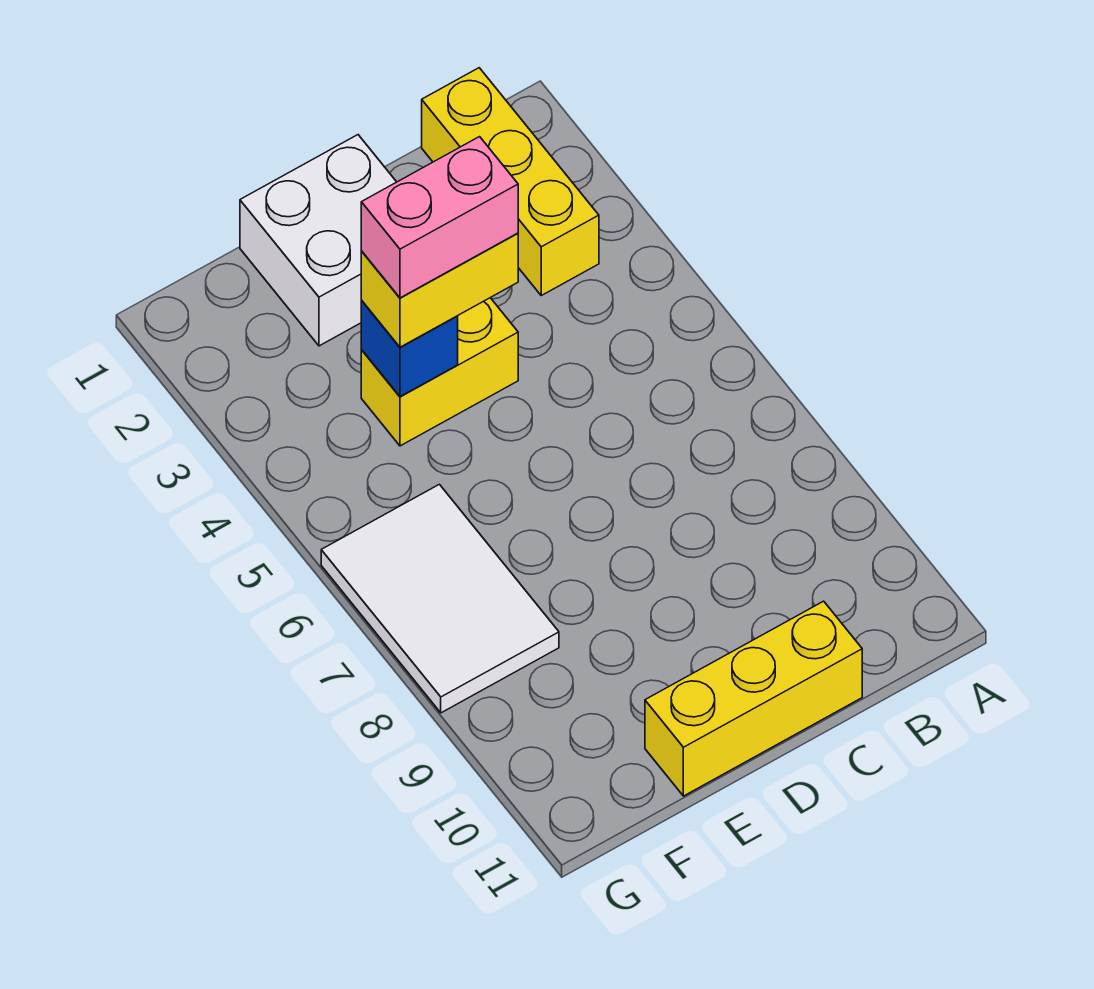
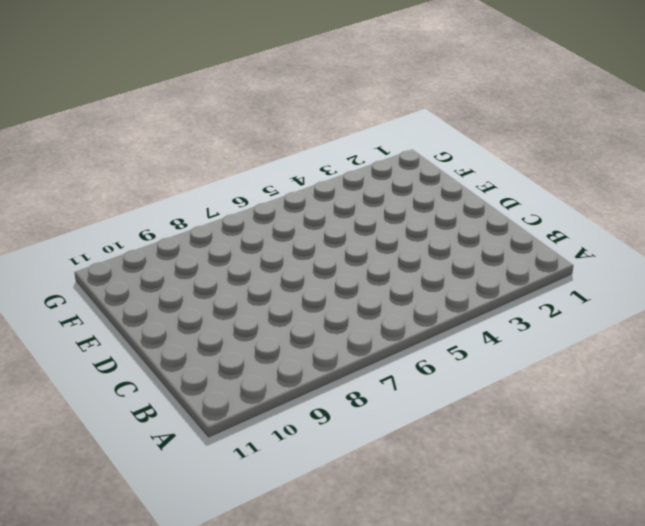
none -> yellow brick B1:B3 level 1
none -> yellow brick C11:E11 level 1

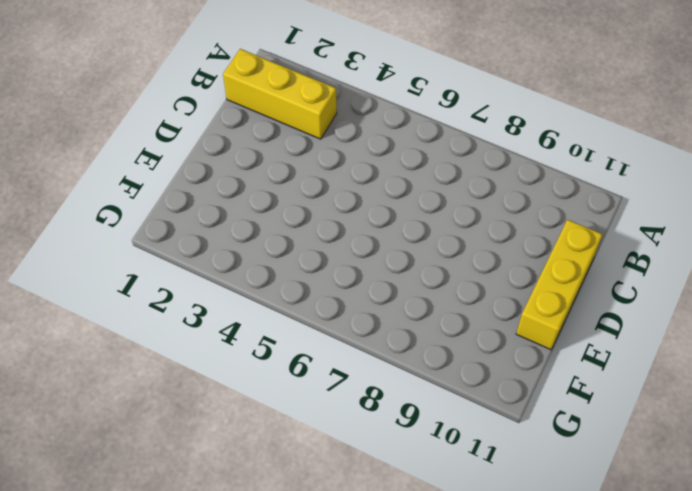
none -> white brick D1:E2 level 1
none -> yellow brick D4:E4 level 1

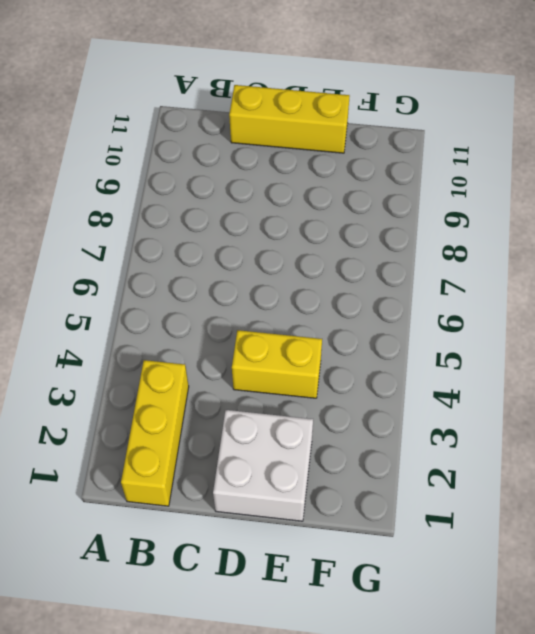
none -> white tile F6:G8 level 1
none -> blue brick E4 level 2

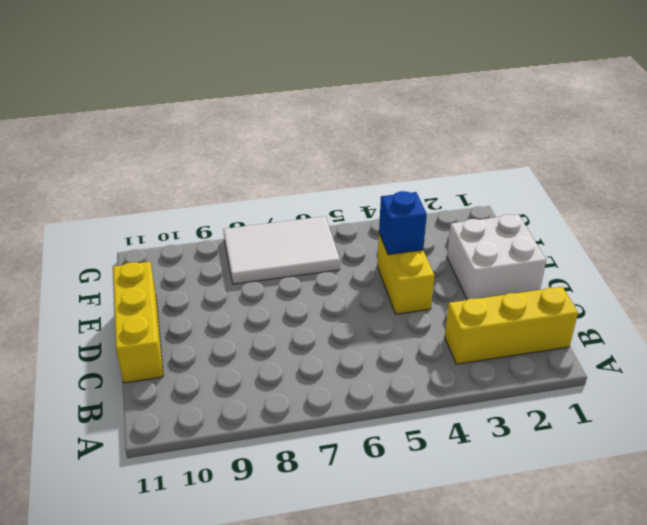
none -> yellow brick D4:E4 level 3
none -> pink brick D4:E4 level 4

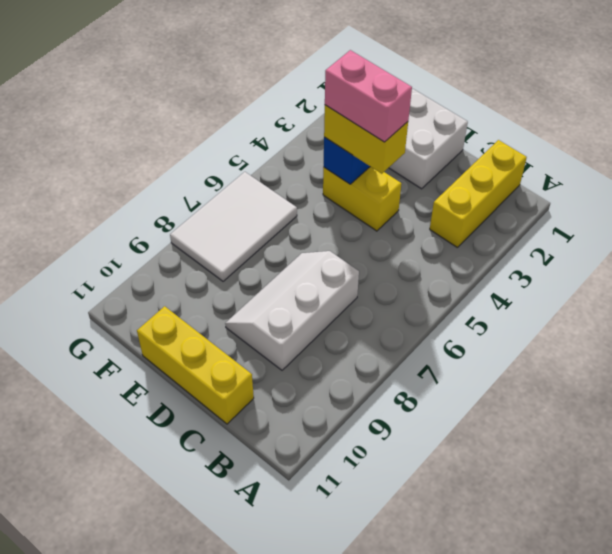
white slope C7:D9 level 1 top C -> none

